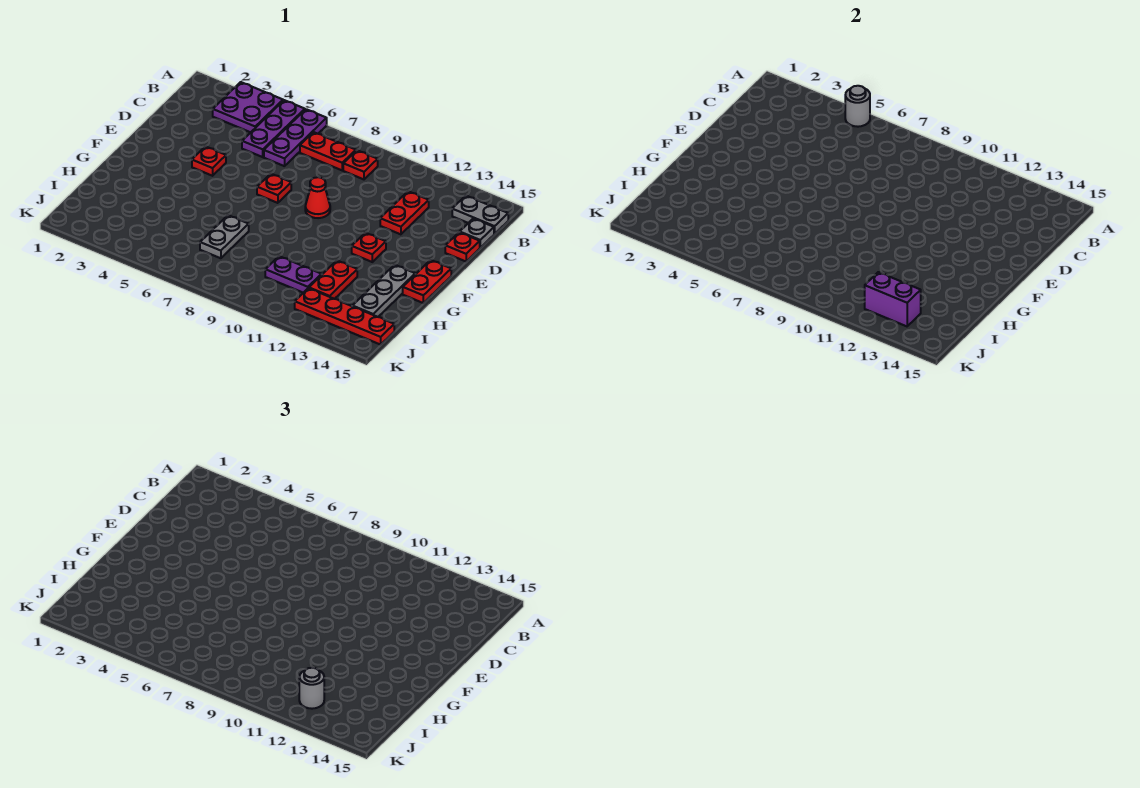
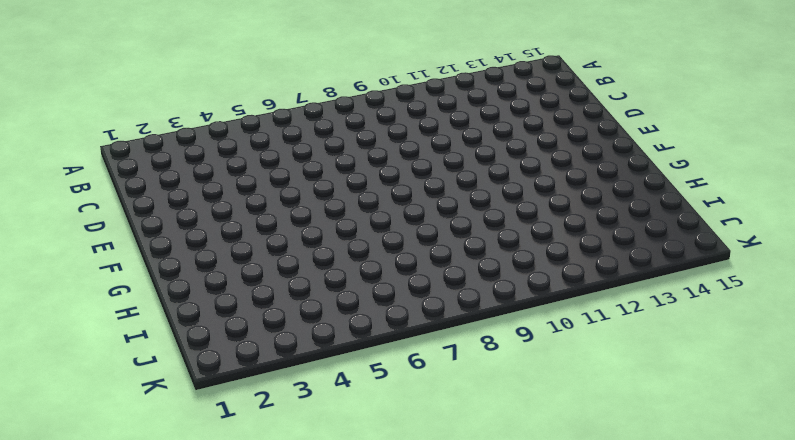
none -> purple plate A3:B4 level 1
none -> purple plate A5:C5 level 1
none -> purple plate A6:C6 level 1

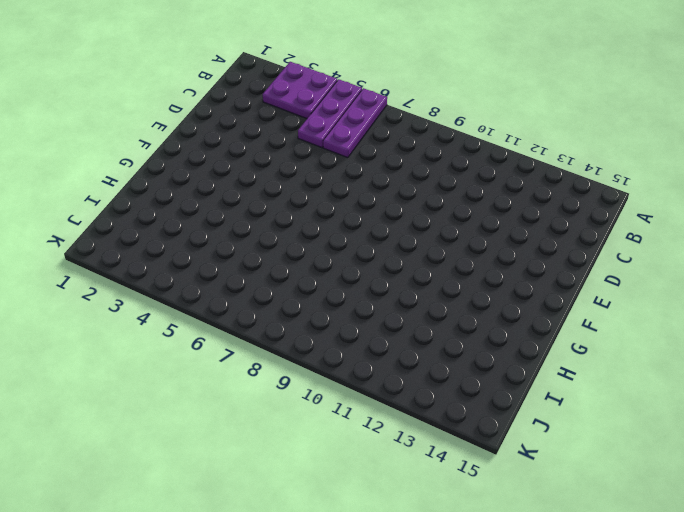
none -> red plate B7:B8 level 1
none -> red plate B9 level 1
none -> grey plate B14:B15 level 1

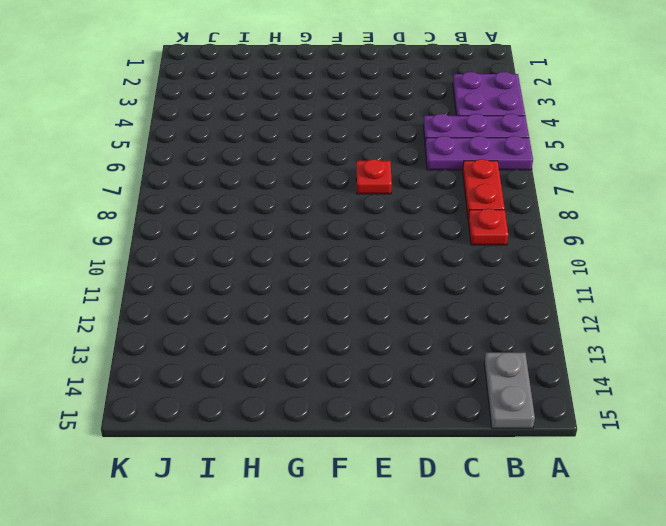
none -> red plate C12:D12 level 1
none -> grey plate C15 level 1
none -> red plate D15 level 1

